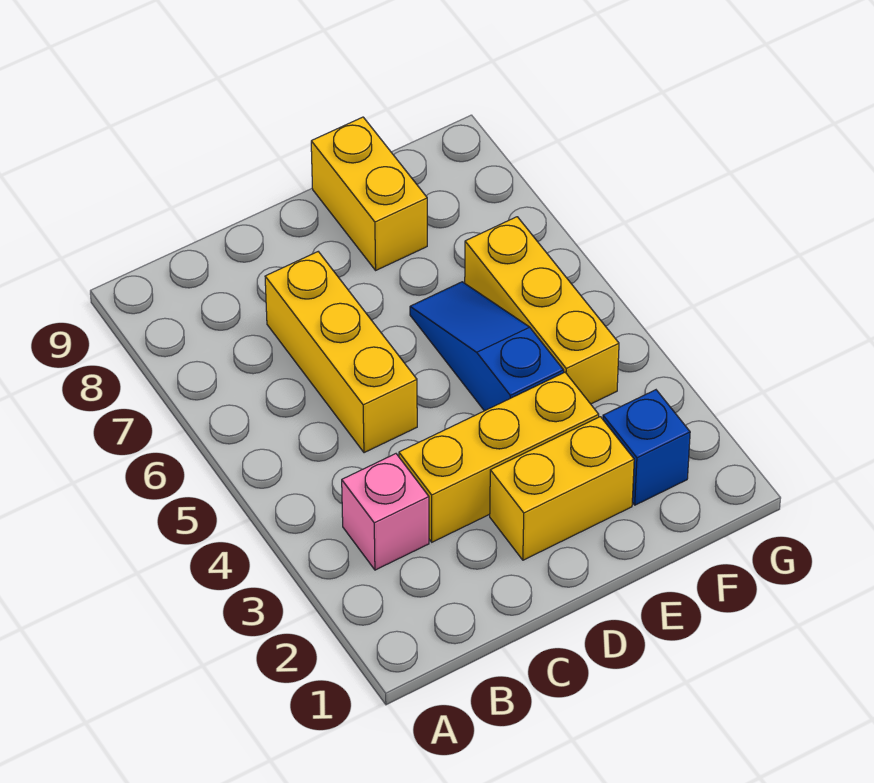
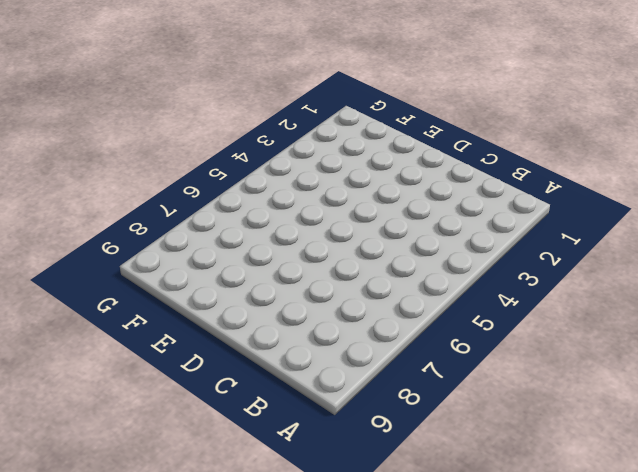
none -> pink brick B3 level 1
none -> yellow brick C3:E3 level 1

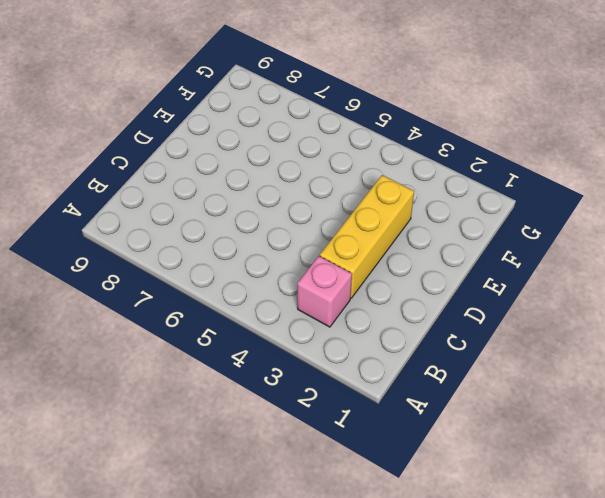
none -> yellow brick C5:C7 level 1
none -> yellow brick D2:E2 level 1

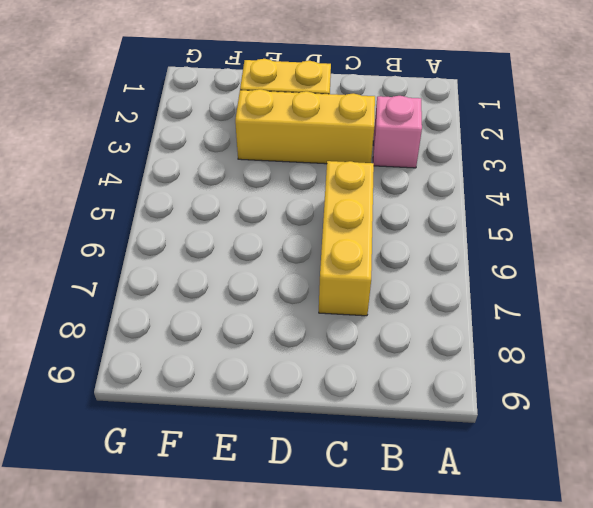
none -> blue slope E4:E6 level 1 top 4
none -> yellow brick E8:E9 level 1

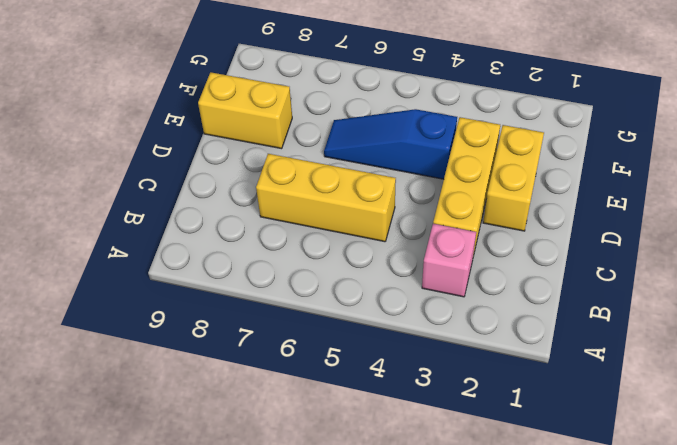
none -> blue brick F2 level 1
none -> yellow brick F4:F6 level 1

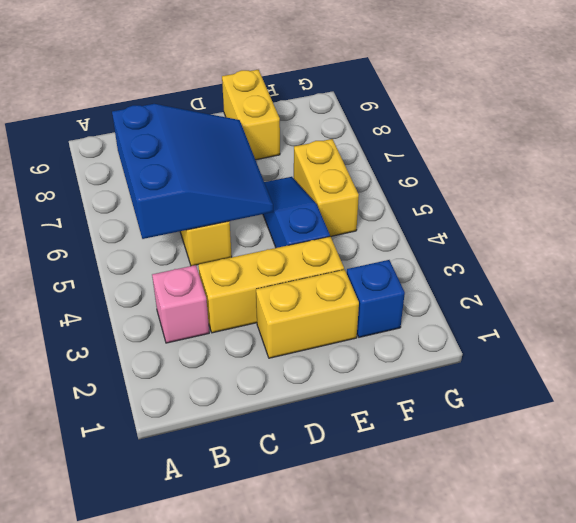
blue slope B5:D7 level 2 top B -> none
yellow brick F5:F6 level 1 -> yellow brick F4:F6 level 1

